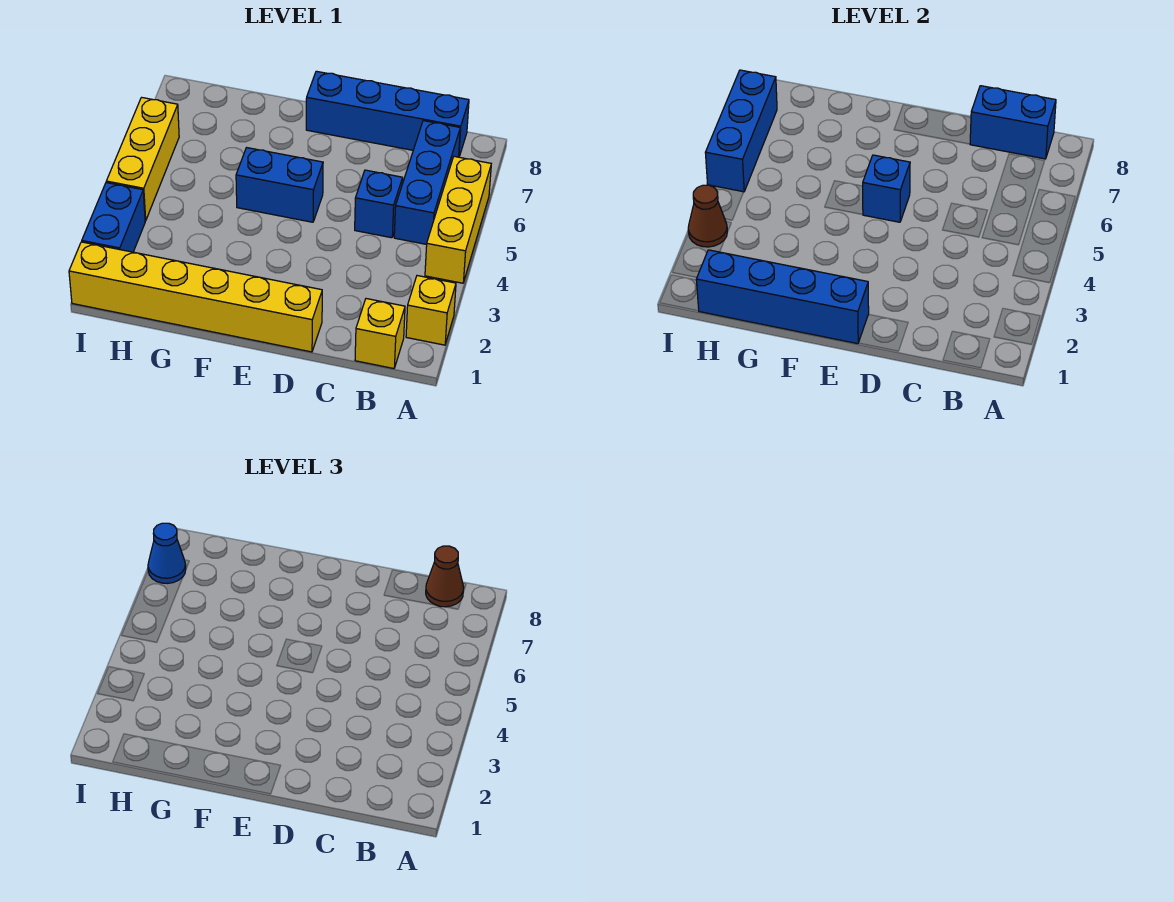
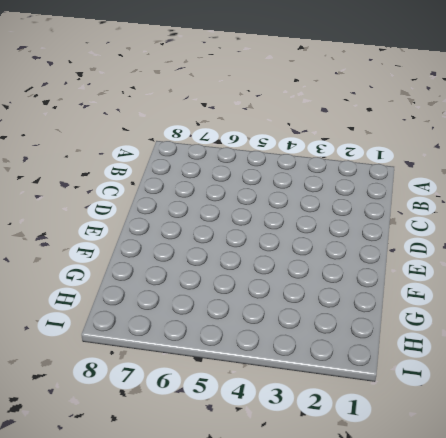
none -> yellow brick A2 level 1
none -> yellow brick A4:A6 level 1
none -> yellow brick B1 level 1

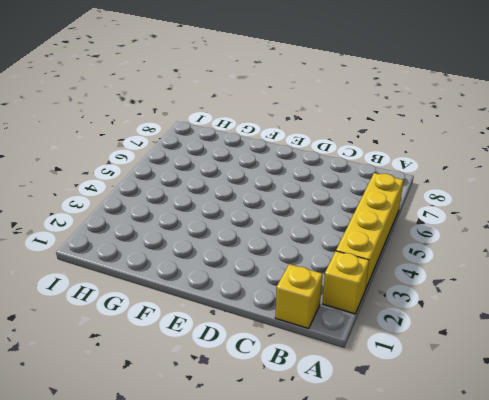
yellow brick A3:A6 level 1 -> yellow brick A4:A6 level 1
none -> blue brick B5:B7 level 1
none -> blue brick B8:E8 level 1
none -> blue brick C5 level 1

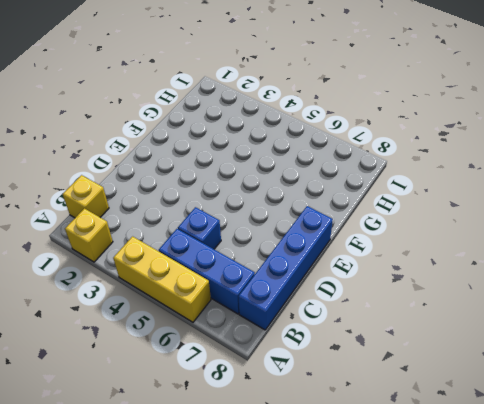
none -> yellow brick D1:I1 level 1
none -> blue brick E5:F5 level 1
none -> blue brick I2:I3 level 1

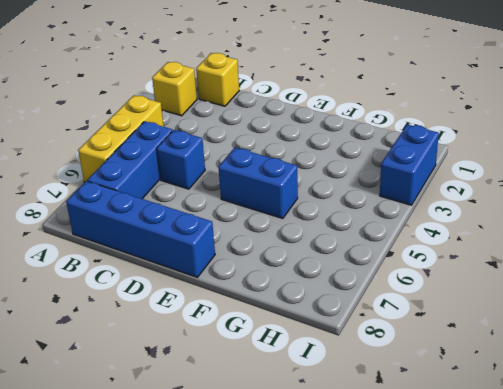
none -> yellow brick D1:I1 level 1
none -> yellow brick I4:I6 level 1
none -> blue brick B8:C8 level 2

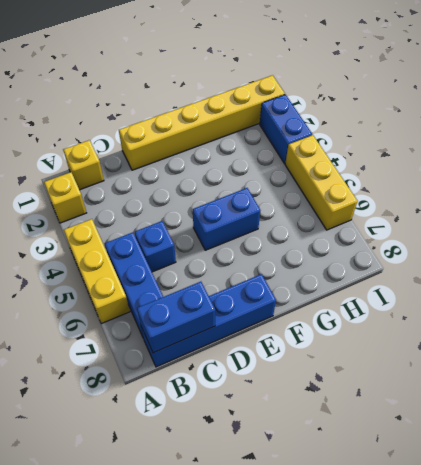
none -> blue brick E1:H1 level 2
none -> blue brick E5 level 2
none -> brown cone I3 level 2

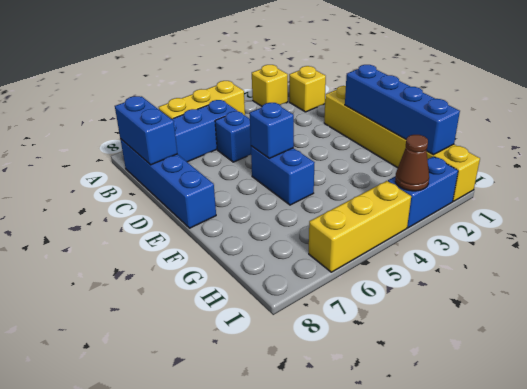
none -> blue brick I5:I7 level 2
none -> brown cone B8 level 3
none -> blue cone I7 level 3

